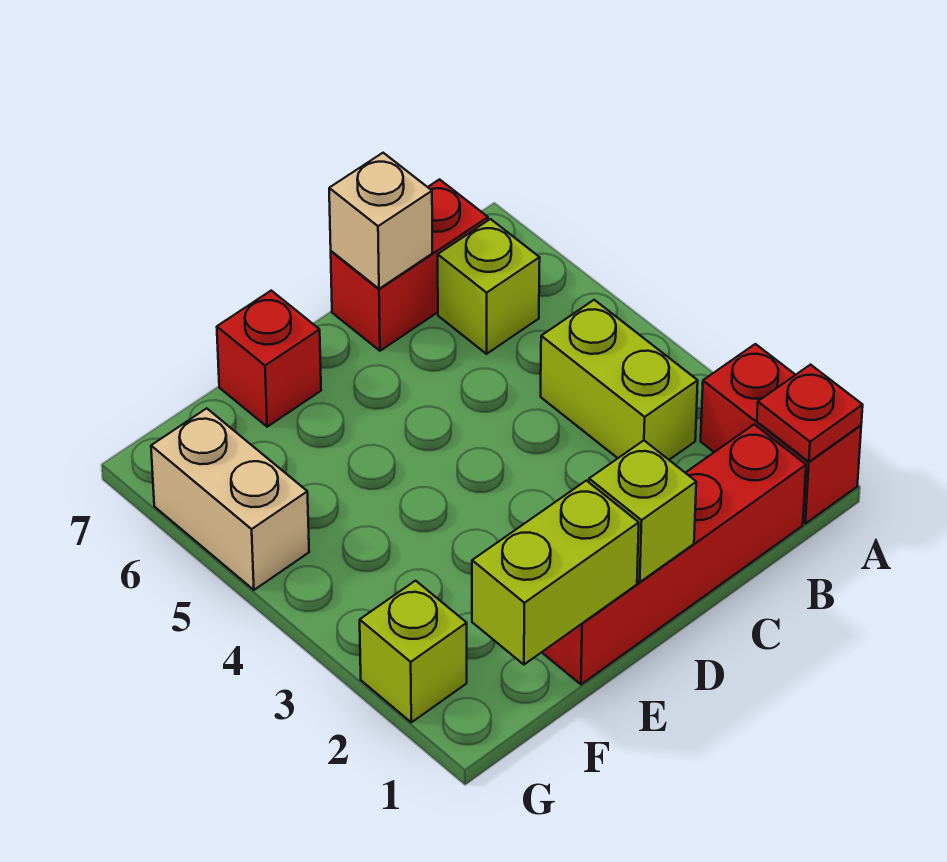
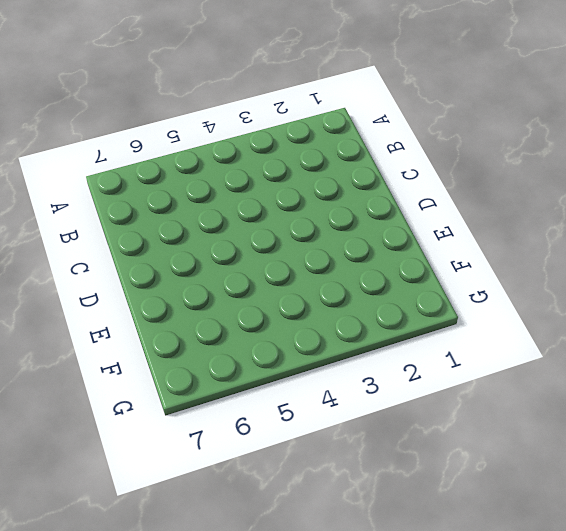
none -> red brick A1:A2 level 1
none -> red brick B1:E1 level 1
none -> lime brick B3:B4 level 1

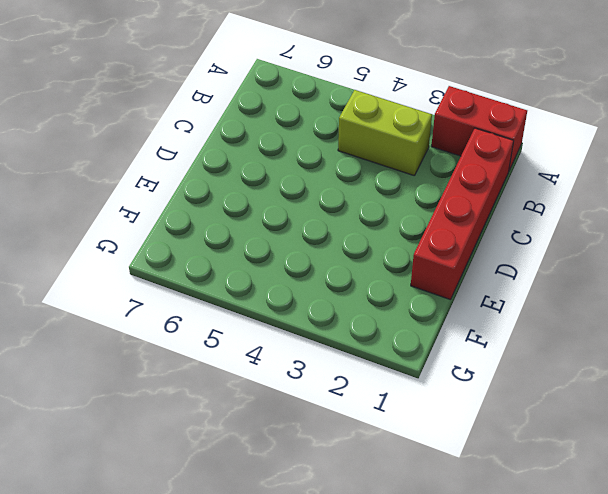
none -> lime brick B6 level 1
none -> red brick B7:C7 level 1
none -> red brick E7 level 1

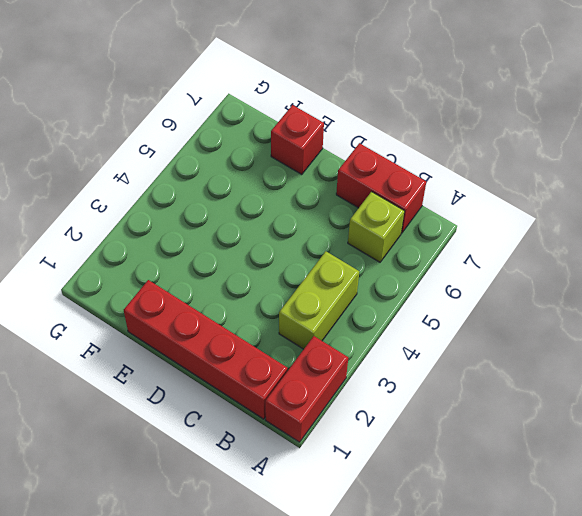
none -> lime brick G2 level 1
none -> tan brick G5:G6 level 1
none -> red plate A1 level 2

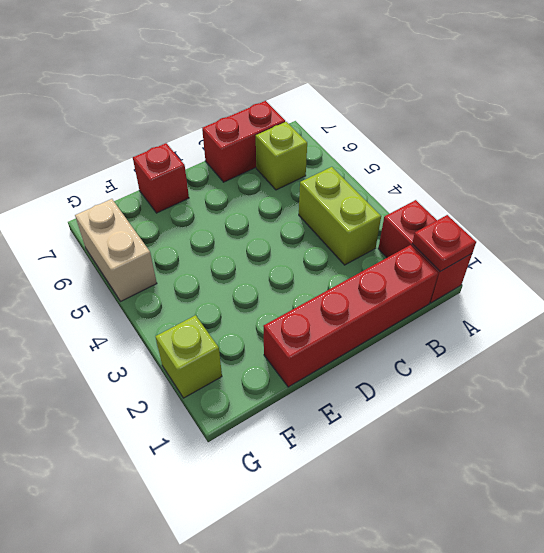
none -> tan brick C7 level 2
none -> lime brick D1 level 2
none -> lime brick E1:F1 level 2

